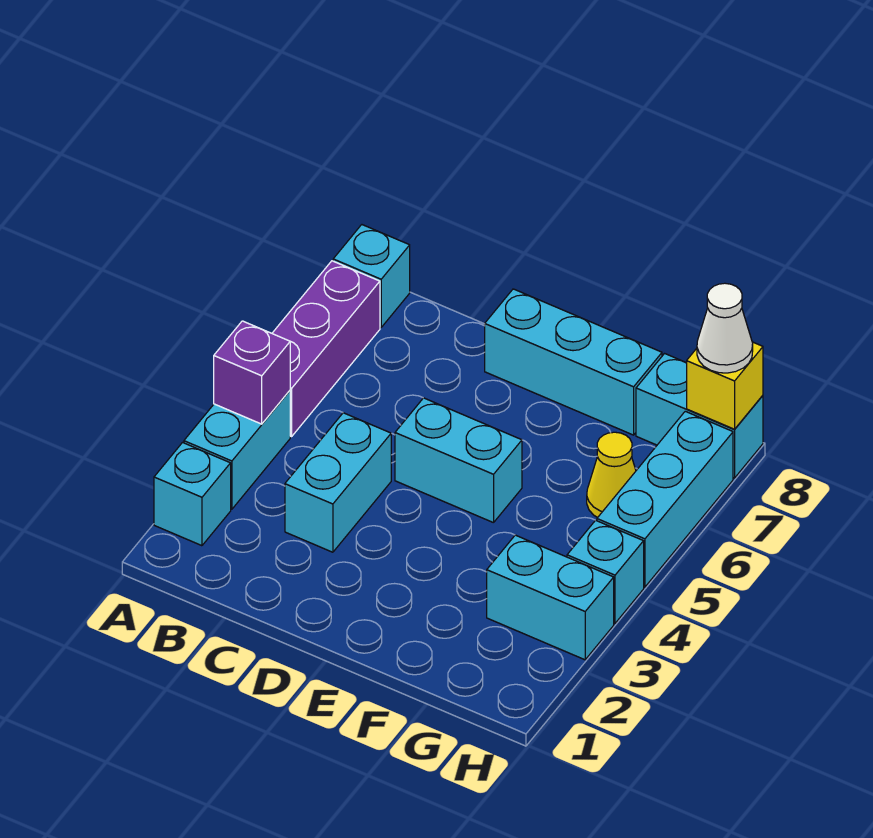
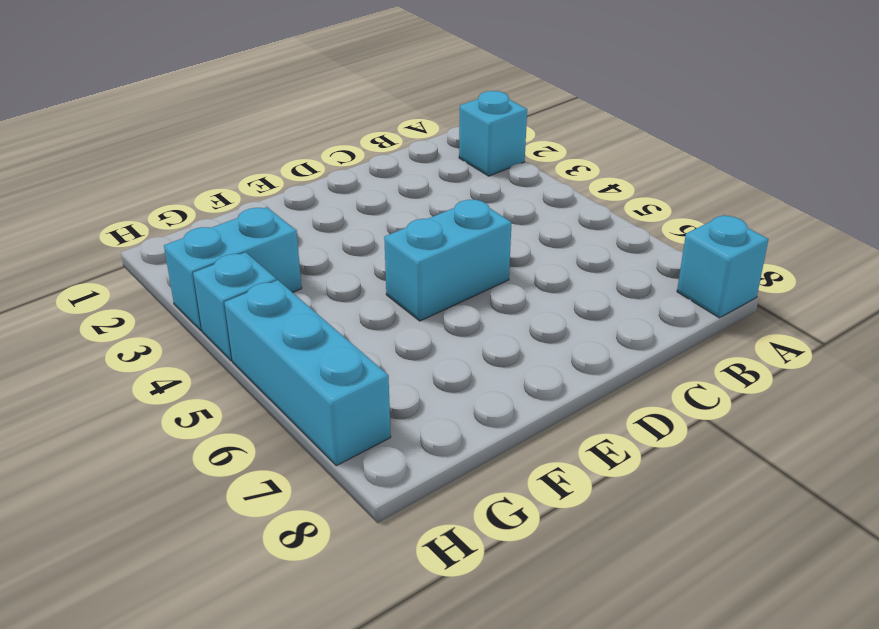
none -> cyan brick A3:A4 level 1
none -> purple brick A5:A7 level 1
none -> cyan brick C3:C4 level 1

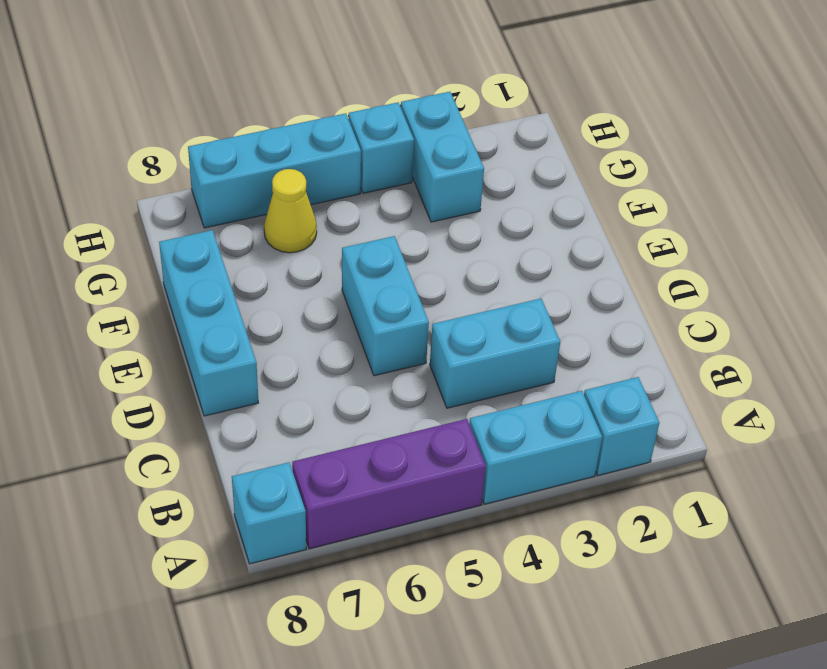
none -> cyan brick G8:H8 level 1
none -> purple brick A4 level 2
none -> yellow brick H8 level 2

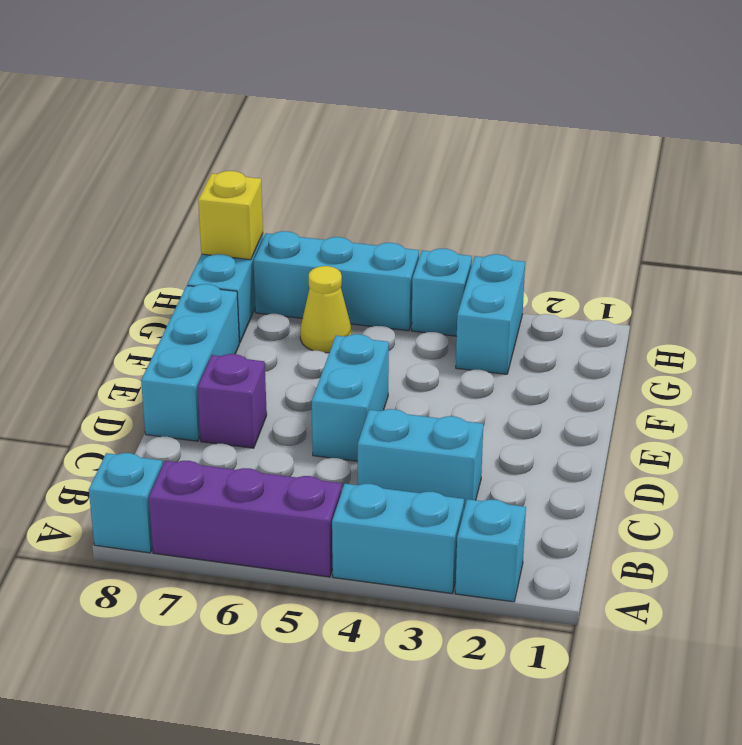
purple brick D7 level 1 -> purple brick A4 level 2
none -> white cone H8 level 3

